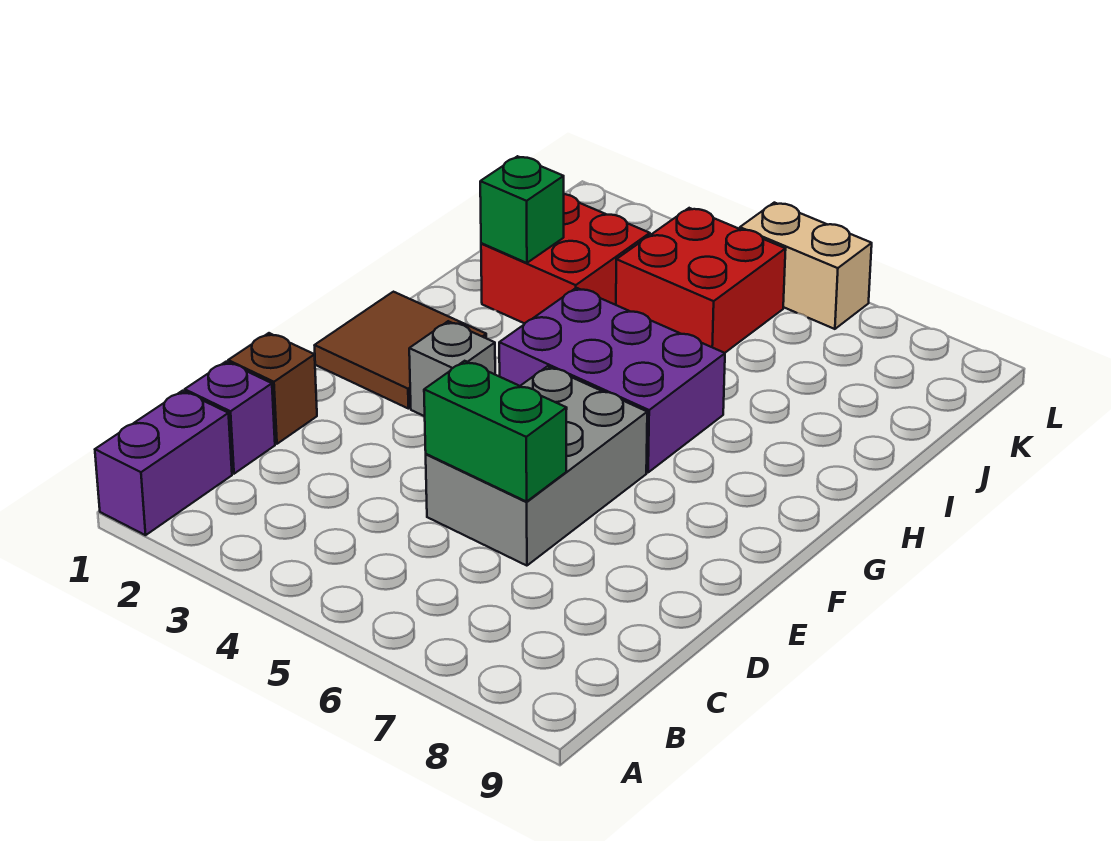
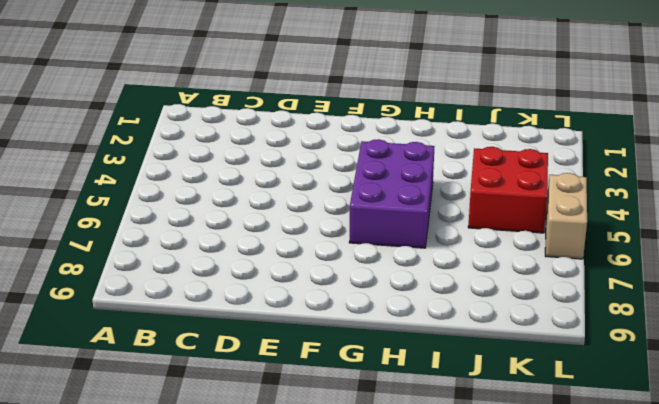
none -> purple brick A1:B1 level 1
none -> purple brick C1 level 1
none -> brown brick D1 level 1

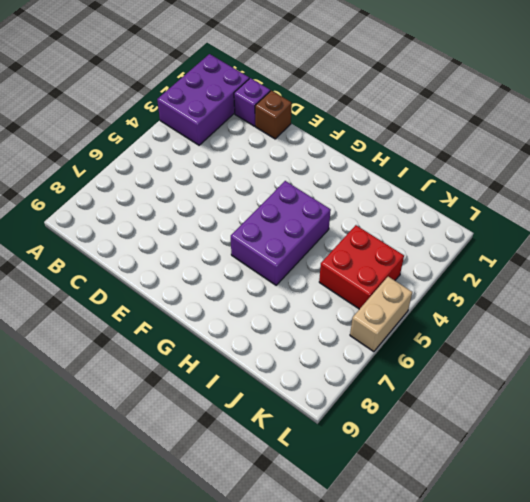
purple brick A1:B3 level 1 -> purple brick A1:B1 level 1
none -> grey brick D5:F6 level 1
none -> brown tile F1:G2 level 1
none -> grey brick F3 level 1

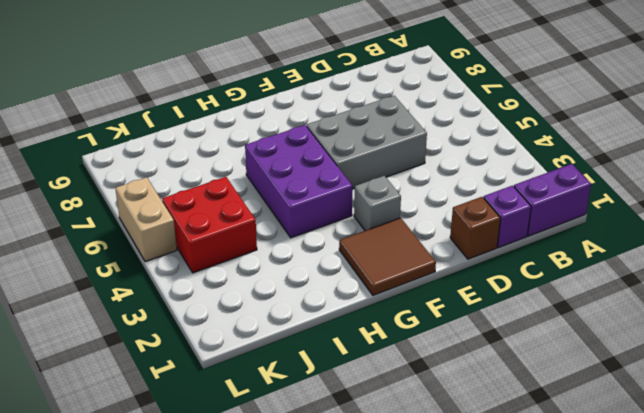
none -> red brick I2:J3 level 1
none -> green brick D5:D6 level 2
none -> green brick I2 level 2

